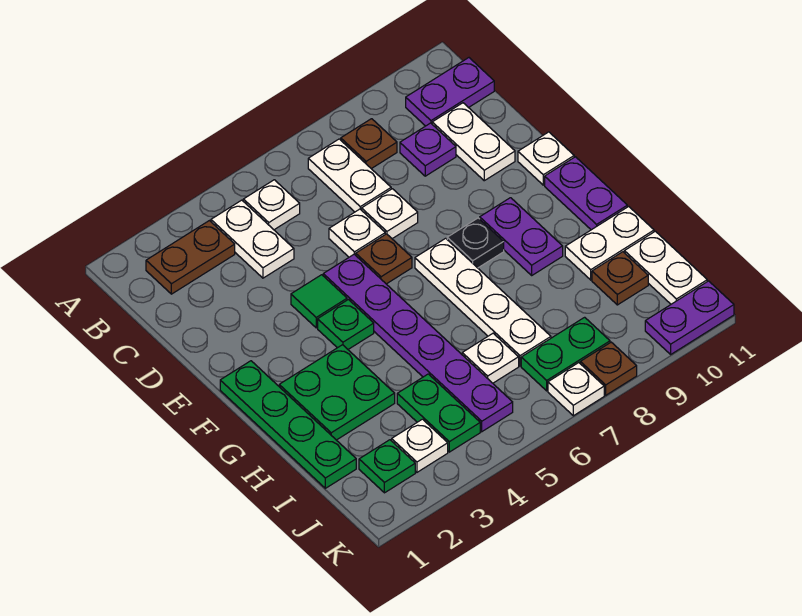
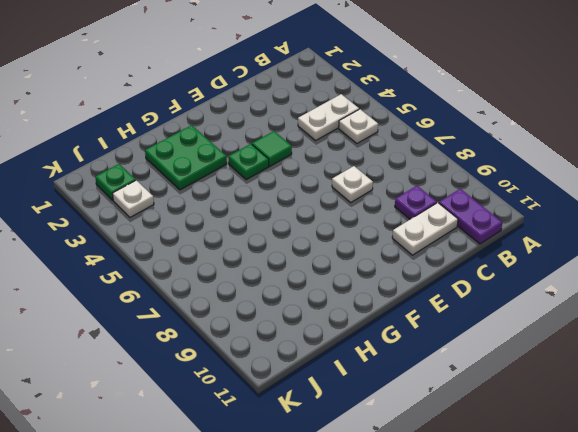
none -> brown plate B2:B3 level 1
none -> white plate B7:C7 level 1
none -> brown plate B8 level 1
none -> white plate D6 level 1

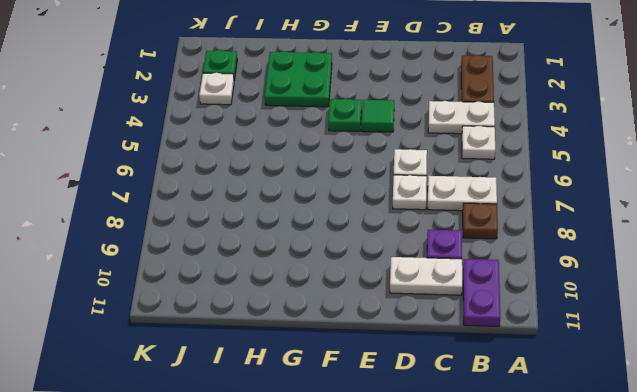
none -> purple plate E5:J5 level 1
none -> brown plate E6 level 1
none -> white plate E11 level 1
none -> green plate F1:I1 level 1

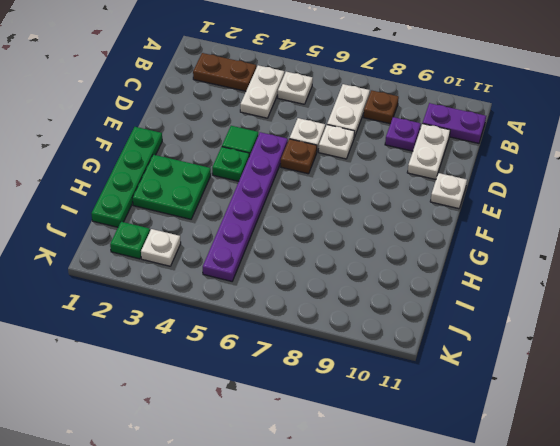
none -> white plate F7:I7 level 1
none -> black plate F8 level 1
none -> purple plate F9:G9 level 1
none -> purple plate F11:G11 level 1

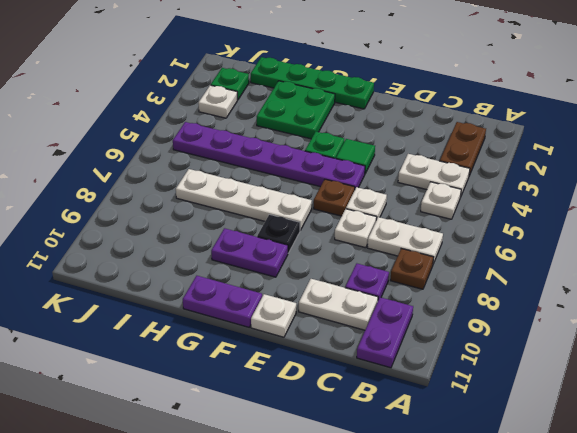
none -> white plate H10:H11 level 1
none -> green plate I4:J4 level 1
none -> white plate I6 level 1
none -> brown plate I10 level 1

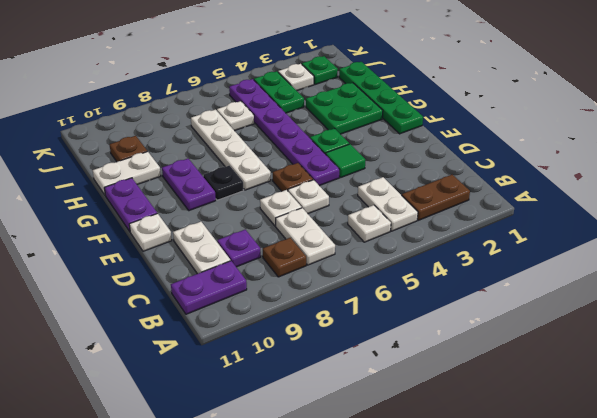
none -> white plate I11:J11 level 1
none -> green plate J7:J8 level 1
none -> white plate K7 level 1
none -> brown plate K8 level 1

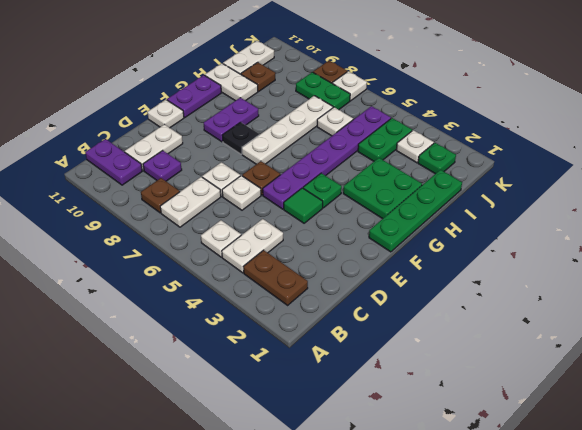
none -> purple plate K10:K11 level 1

